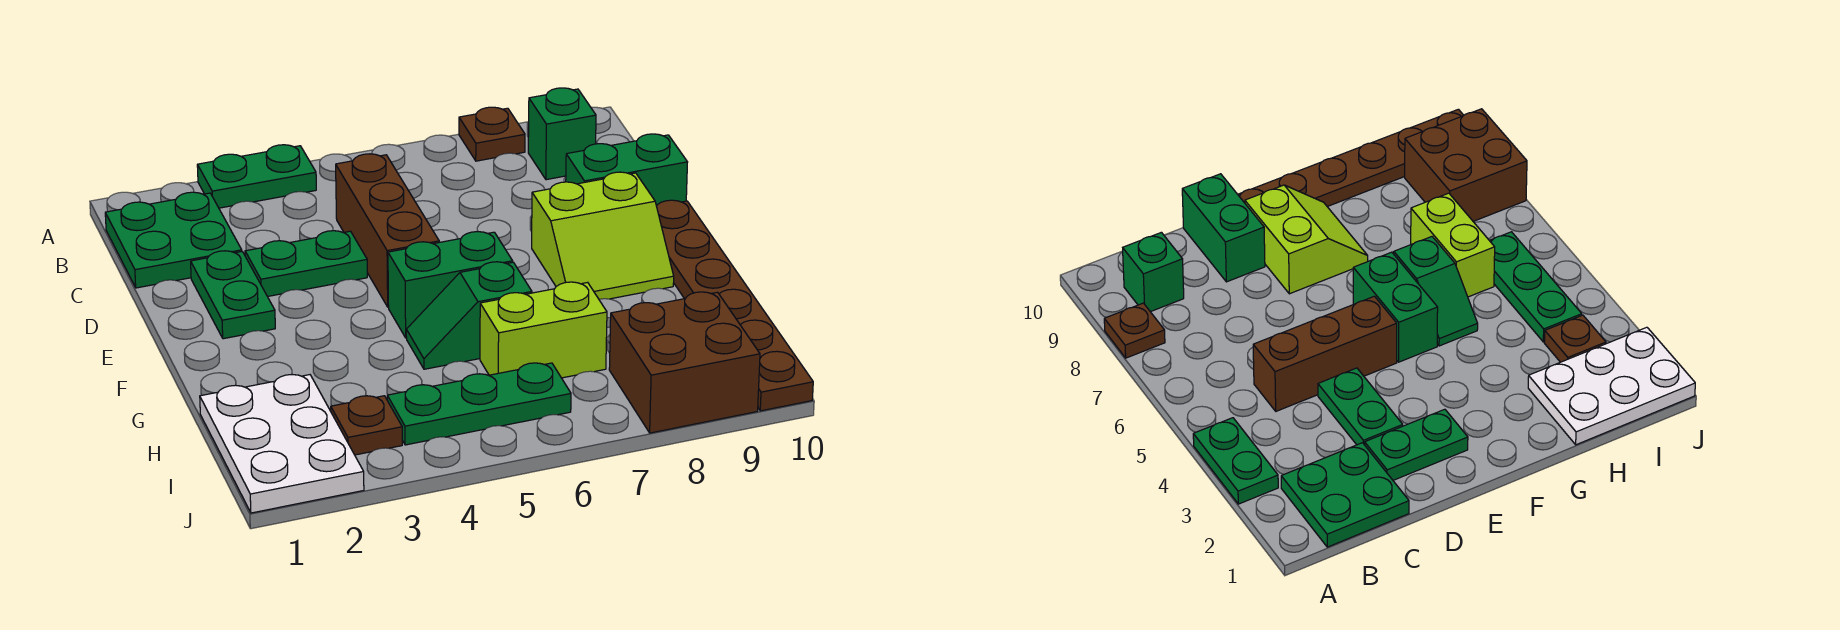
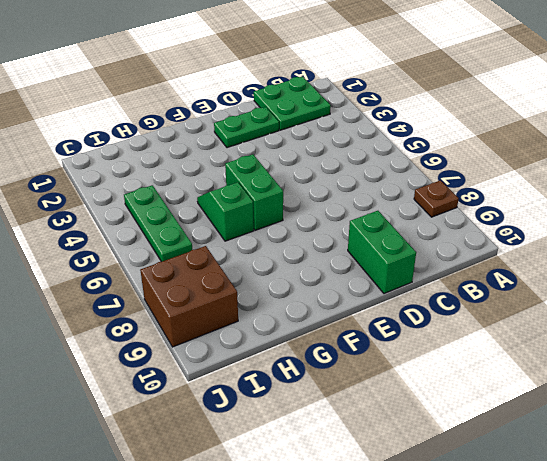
none -> green plate A3:A4 level 1
none -> green brick B9 level 1
none -> brown brick C5:E5 level 1

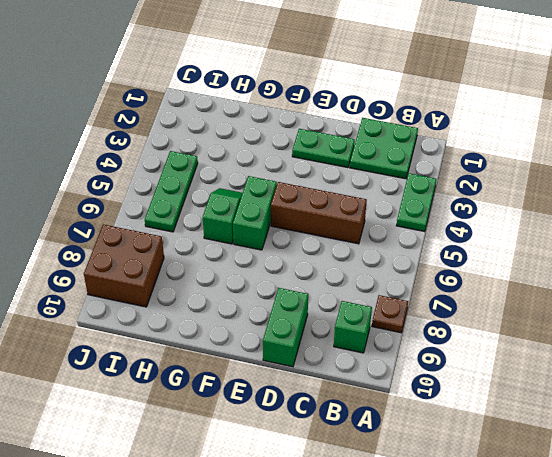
none -> green plate D3:D4 level 1
none -> lime slope E8:F9 level 1 top E
none -> brown plate E10:J10 level 1

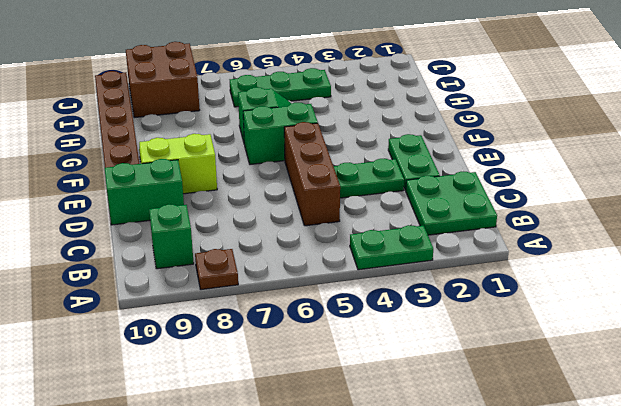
none -> white plate H1:J2 level 1
none -> lime brick H6:H7 level 1
none -> brown plate I3 level 1

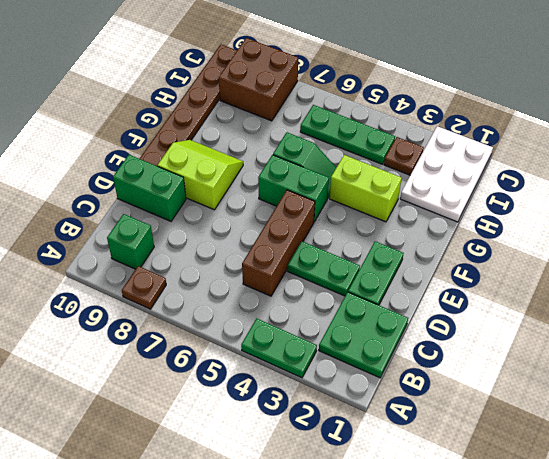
lime brick G3:G4 level 1 -> lime brick H6:H7 level 1

